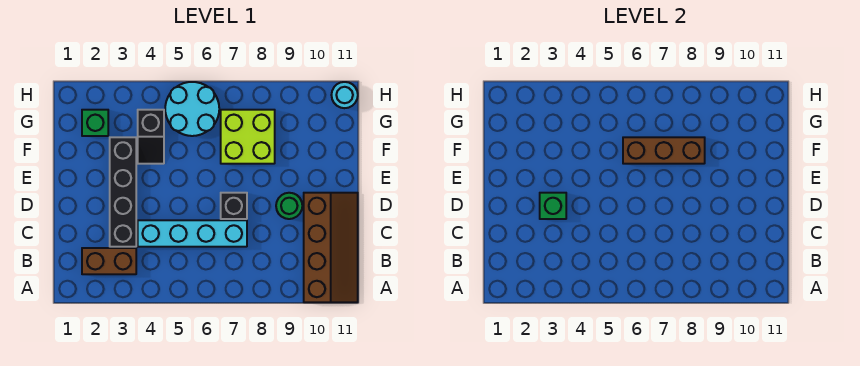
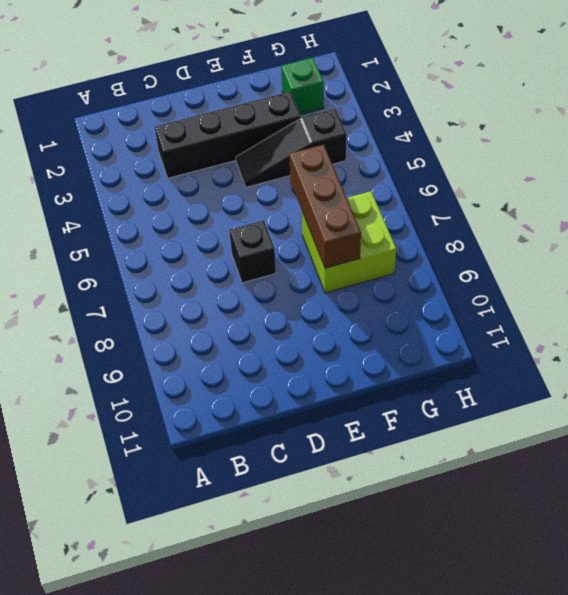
black slope E4:G4 level 1 top G -> black slope F4:G4 level 1 top G
none -> brown slope A10:D11 level 1 top 10
none -> brown brick B2:B3 level 1
none -> cyan brick C4:C7 level 1

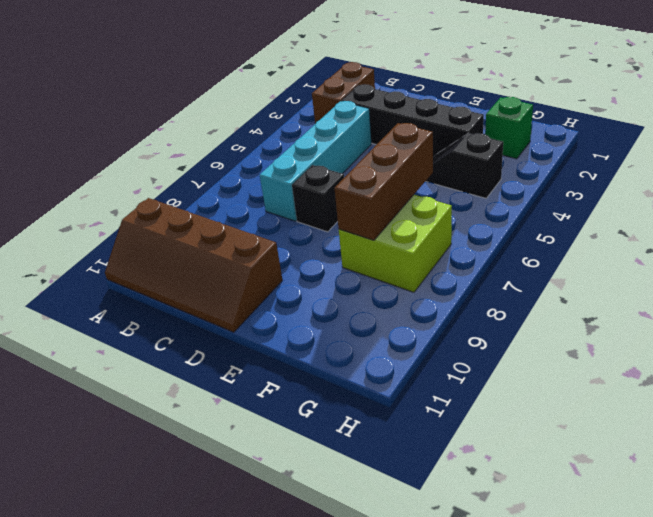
none -> green round brick D9 level 1
none -> cyan round brick G5:H6 level 1
none -> cyan round brick H11 level 1

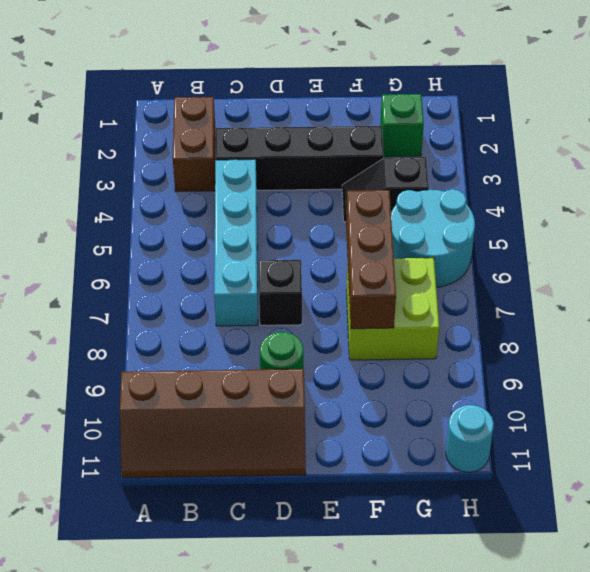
none -> green brick D3 level 2

